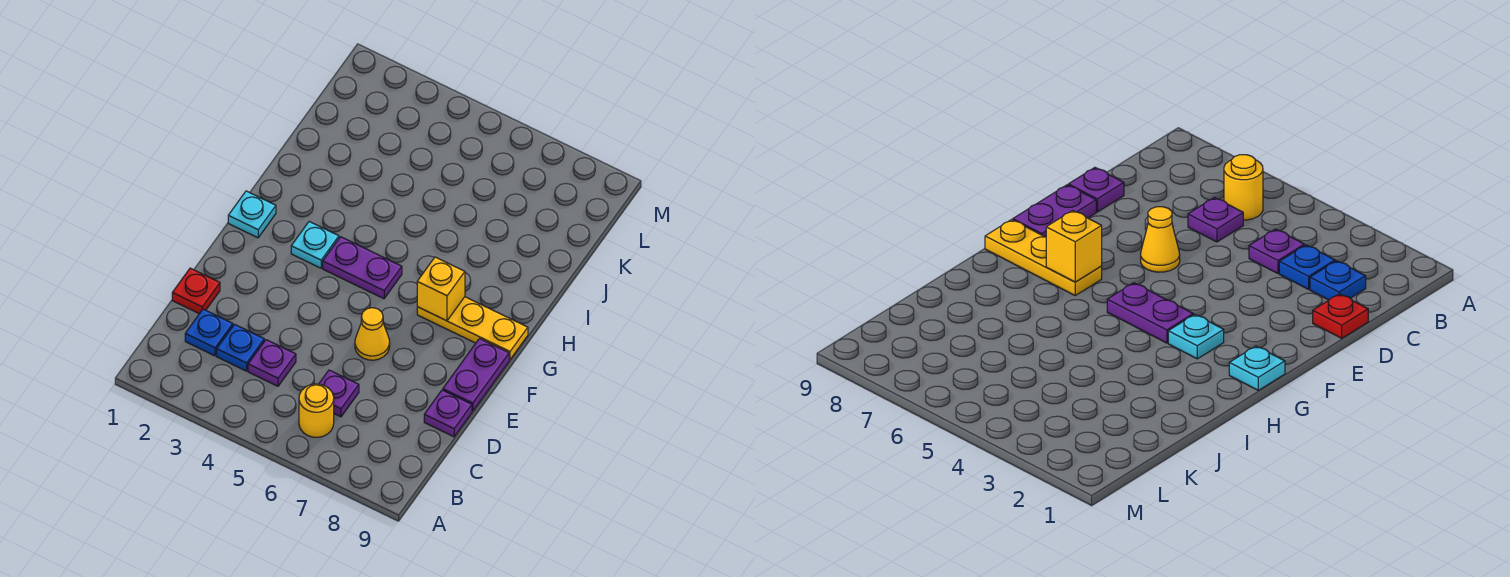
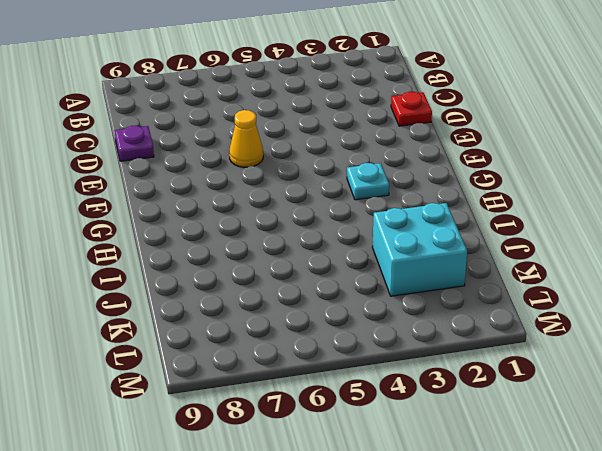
cyan brick J2:K3 level 1 -> none
none -> yellow round brick B6 level 1
none -> blue plate C2 level 1
none -> blue plate C3 level 1

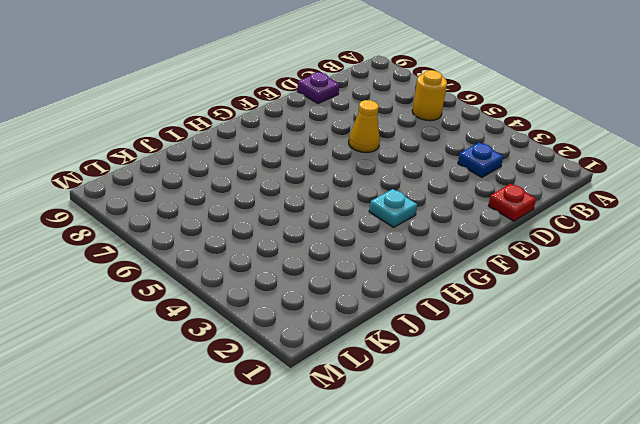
none -> blue plate C2 level 1
none -> purple plate C4 level 1
none -> purple plate C6 level 1

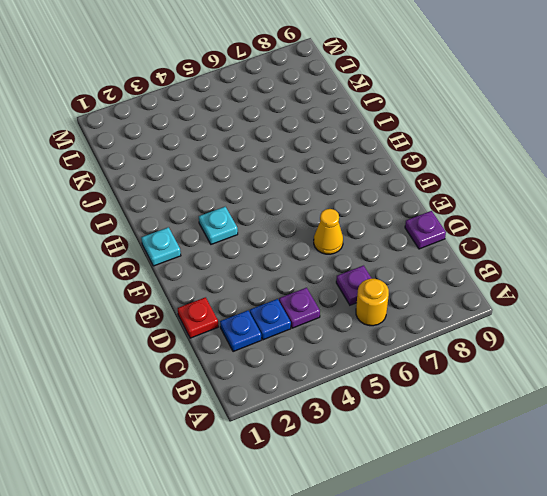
none -> purple plate E9:F9 level 1
none -> purple plate G4:G5 level 1
none -> yellow plate G7:G9 level 1

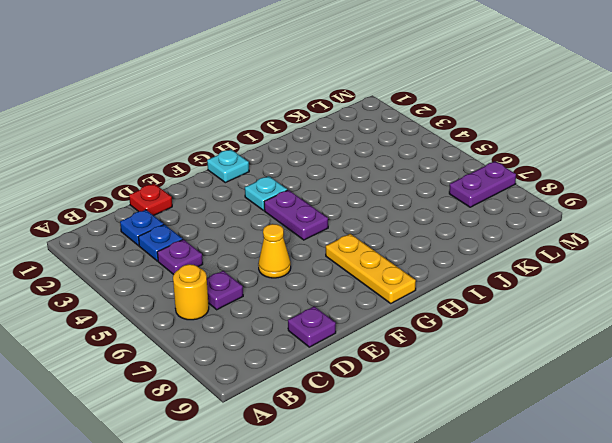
purple plate L7:M7 level 1 -> purple plate E9:F9 level 1
none -> yellow brick G7 level 2

